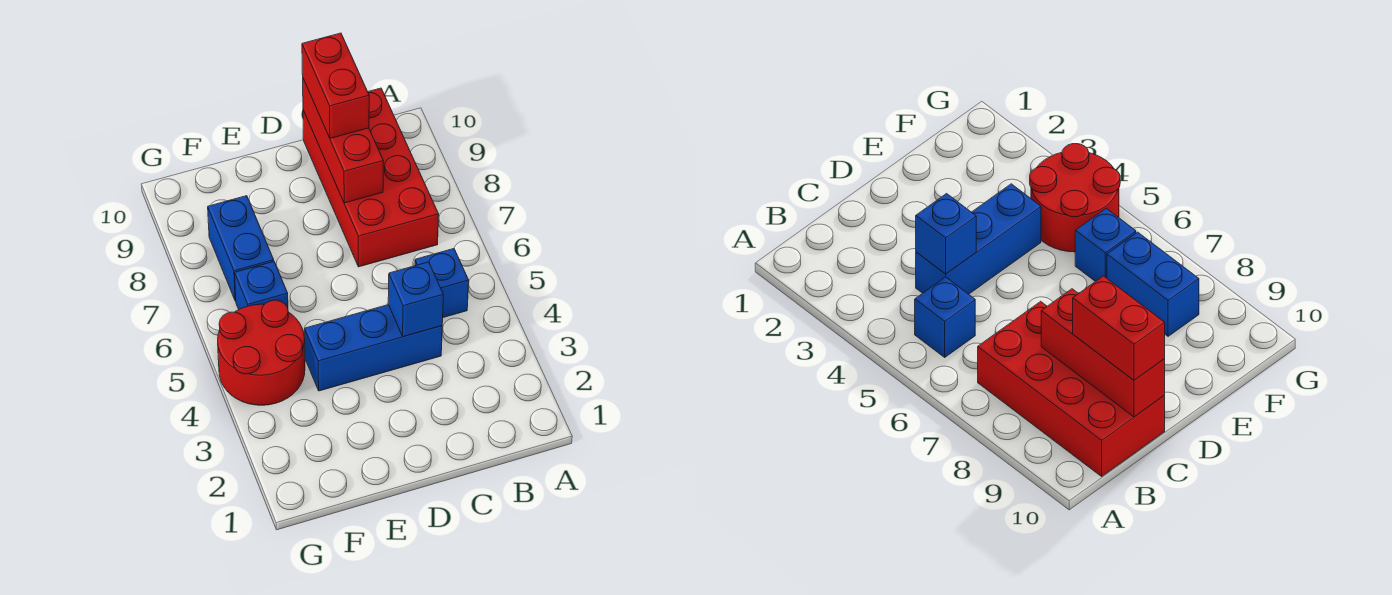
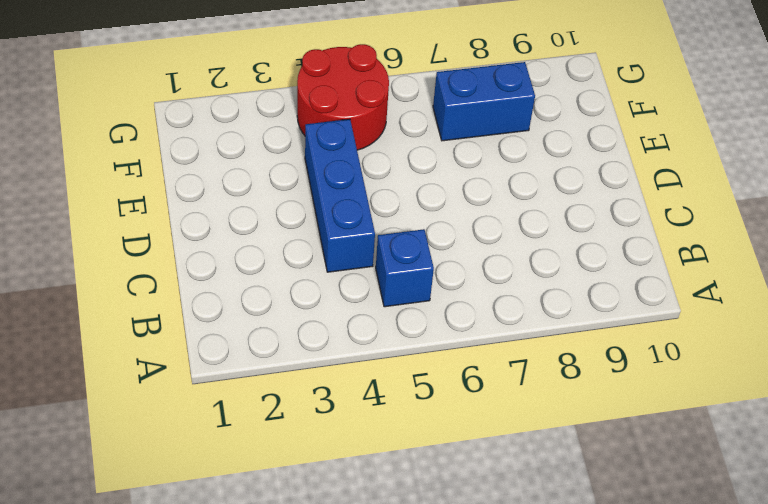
none -> red brick B7:C10 level 1
none -> blue brick F6 level 1

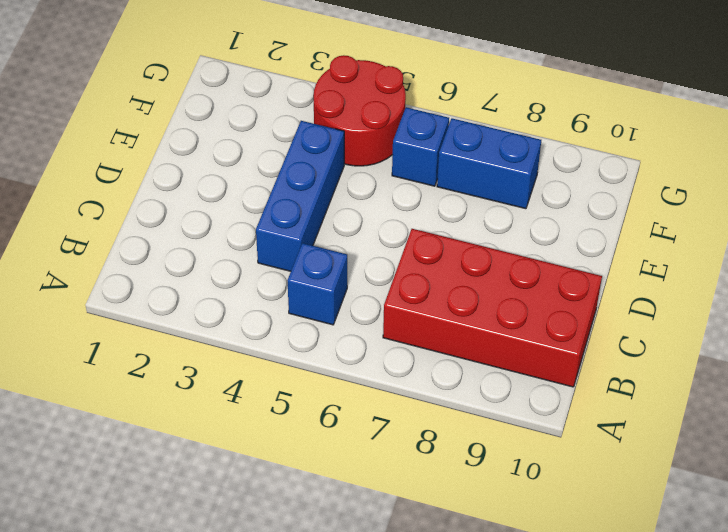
none -> blue brick C4 level 2
none -> red brick C8:C10 level 2

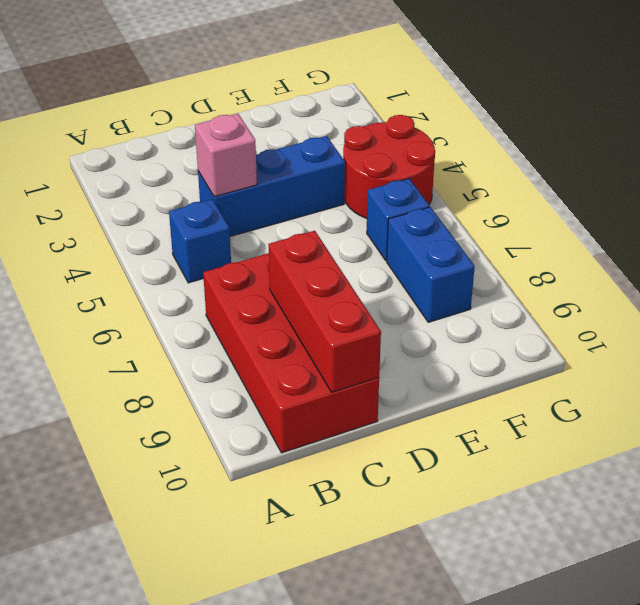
pink brick C4 level 2 -> blue brick C4 level 2
none -> red brick C9:C10 level 3

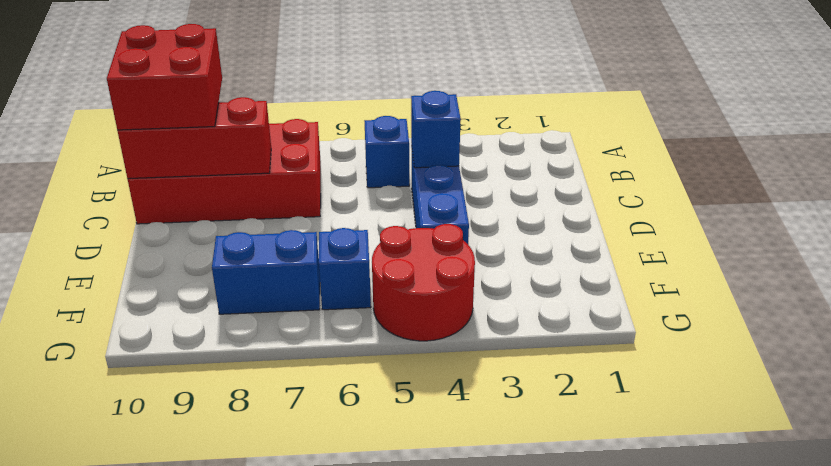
red brick B9:C10 level 3 -> red brick C9:C10 level 3

